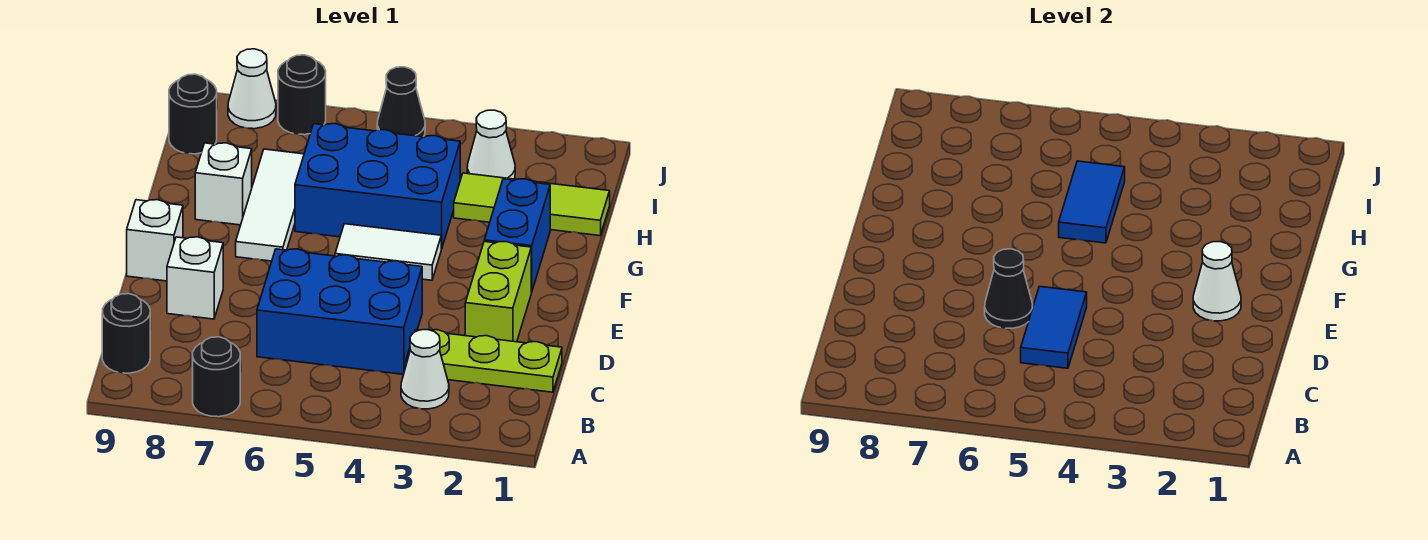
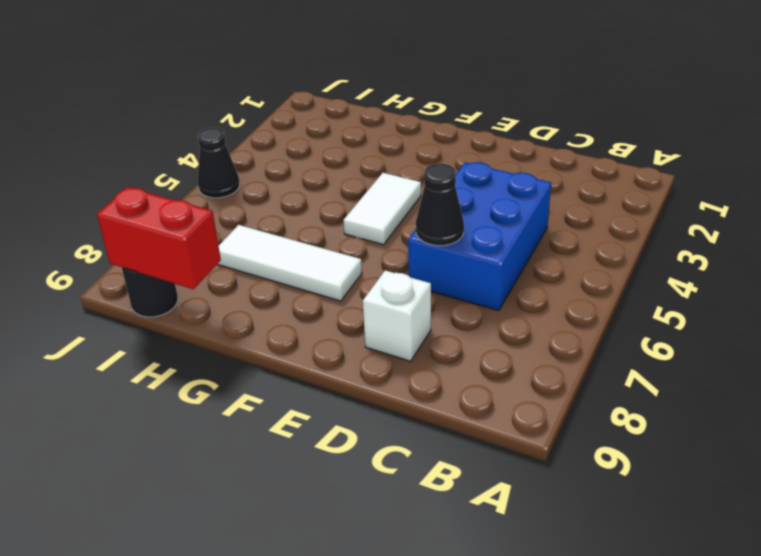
red brick H9:I9 level 2 -> none
none -> black round brick A7 level 1
none -> white cone B3 level 1
none -> black round brick B9 level 1

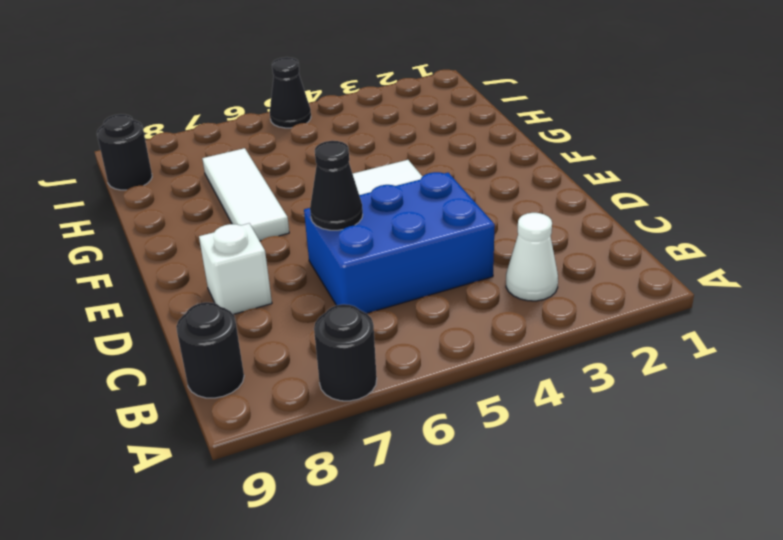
none -> lime plate C1:C3 level 1
none -> lime brick D2:E2 level 1
none -> white brick E9 level 1

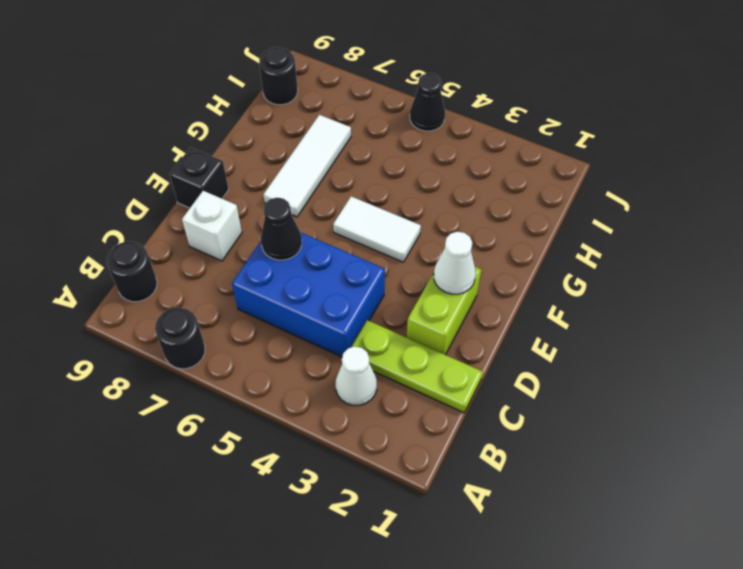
black brick E9 level 1 -> white brick E9 level 1
none -> blue brick F2:G2 level 1
none -> blue brick G4:H6 level 1
none -> white brick G8 level 1

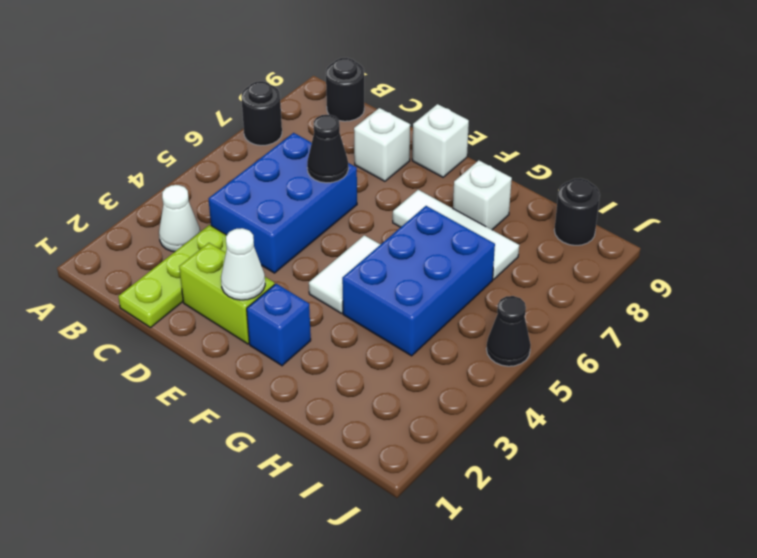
blue brick F2 level 1 -> blue brick F2:G2 level 1
none -> lime tile H1:H3 level 1
none -> white cone I3 level 1
none -> black round brick J7 level 1

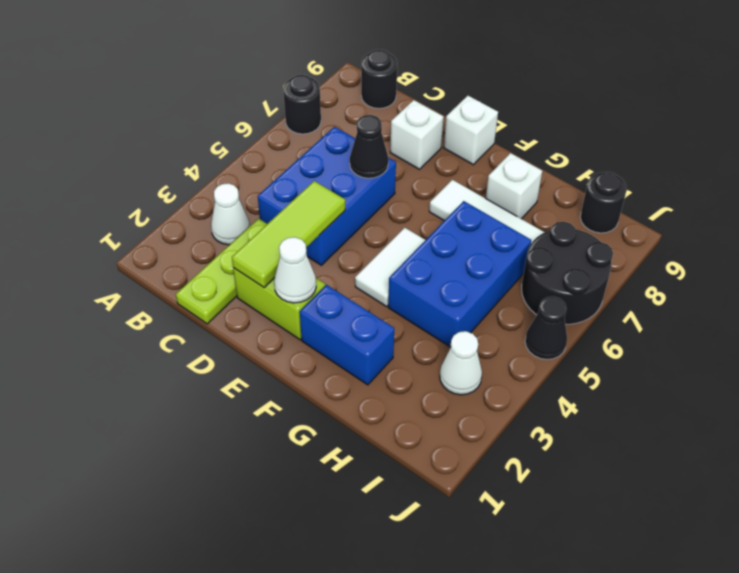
lime tile D2:D4 level 2 -> lime tile H1:H3 level 1
black round brick I6:J7 level 1 -> black round brick J7 level 1
none -> white cone J8 level 1
none -> blue tile C5:D5 level 2
none -> blue tile G5:H5 level 2

